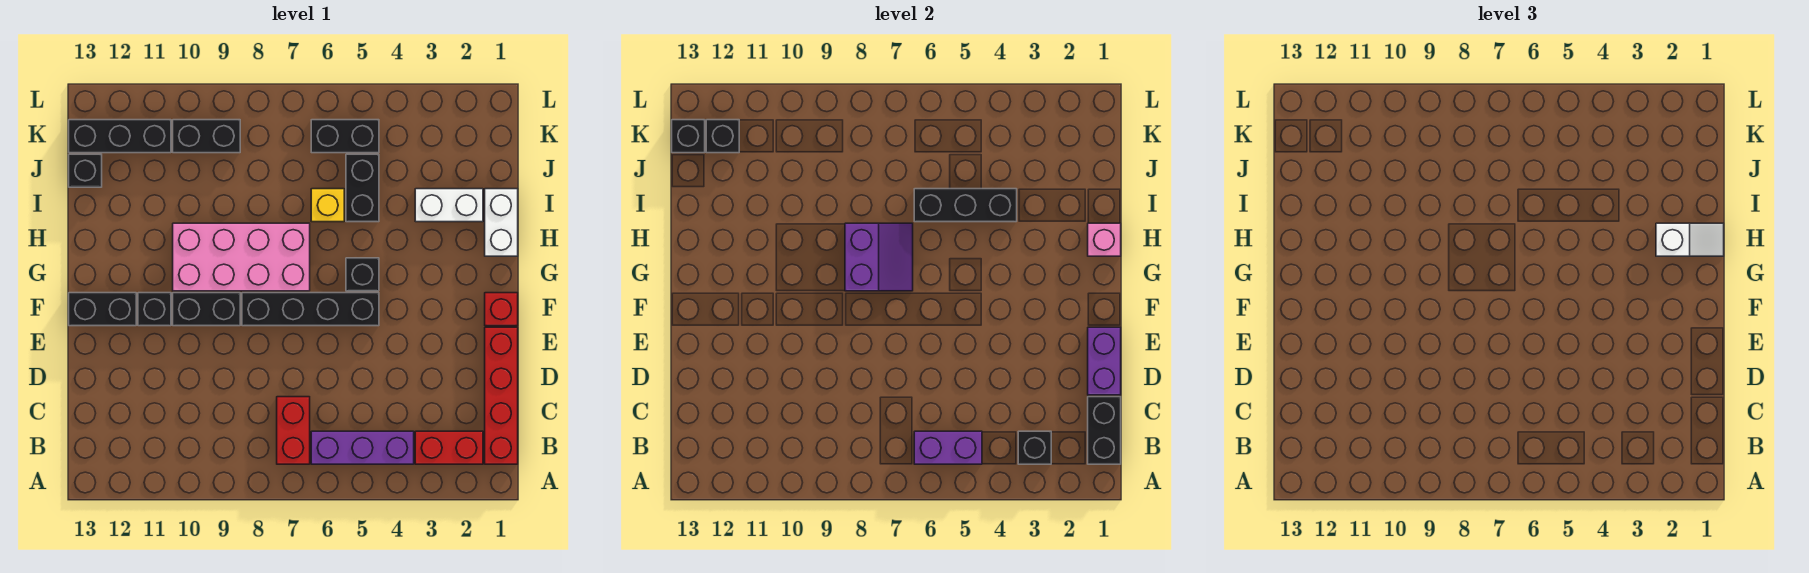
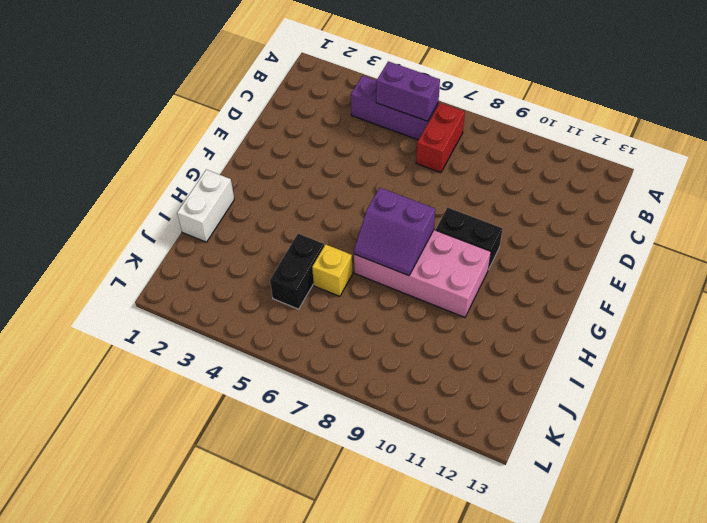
purple slope G7:H8 level 2 top G -> purple slope G7:H8 level 2 top 8
none -> red brick B1:E1 level 1
none -> red brick B2:B3 level 1
none -> red brick F1 level 1

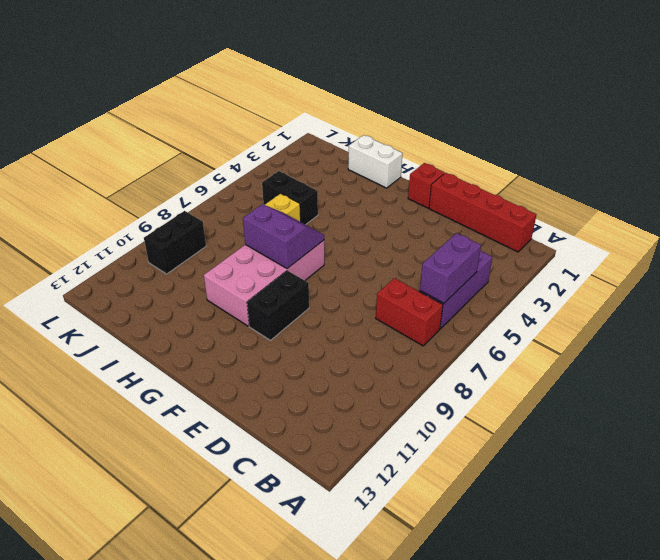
none -> red brick B2:B3 level 1
none -> black brick F5:F8 level 1
none -> black brick F11 level 1

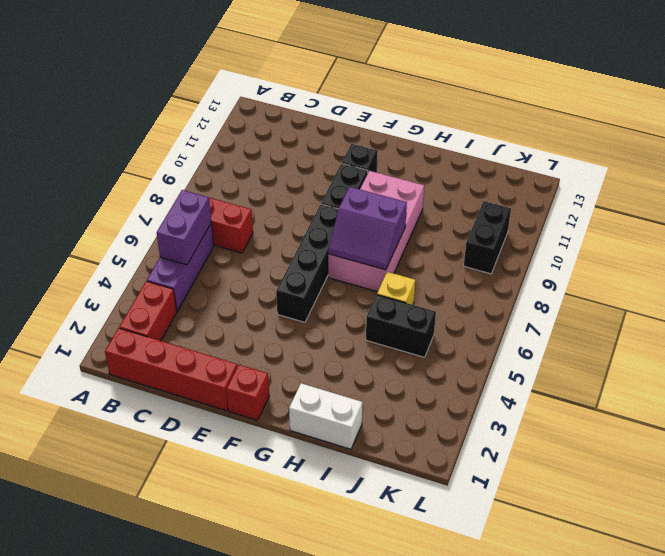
none -> black brick F12:F13 level 1
none -> black brick G5 level 1
none -> white brick I2:I3 level 1

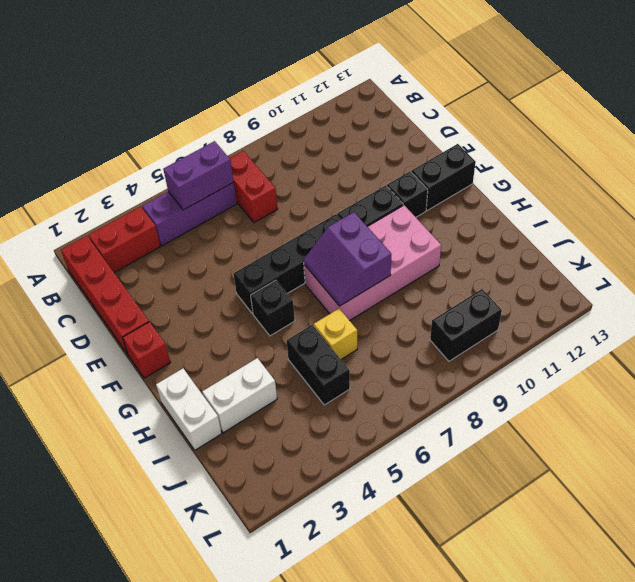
none -> black brick J13 level 1
none -> black brick K5:K6 level 1
none -> black brick K11:K13 level 1

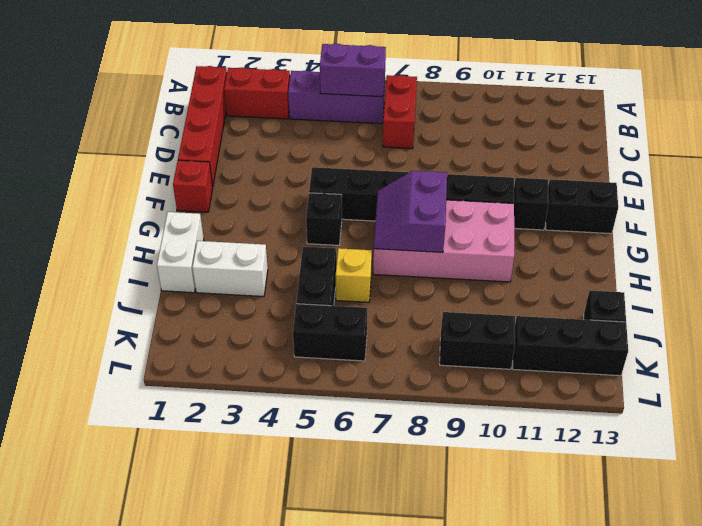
none -> black brick B1:C1 level 2
none -> black brick B3 level 2
none -> purple brick D1:E1 level 2

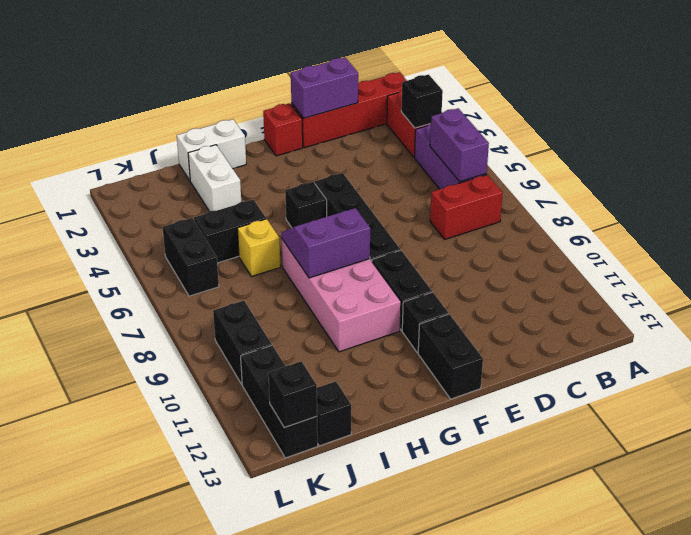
none -> black brick B1:C1 level 2
none -> pink brick H1 level 2
none -> black brick I4:I6 level 2

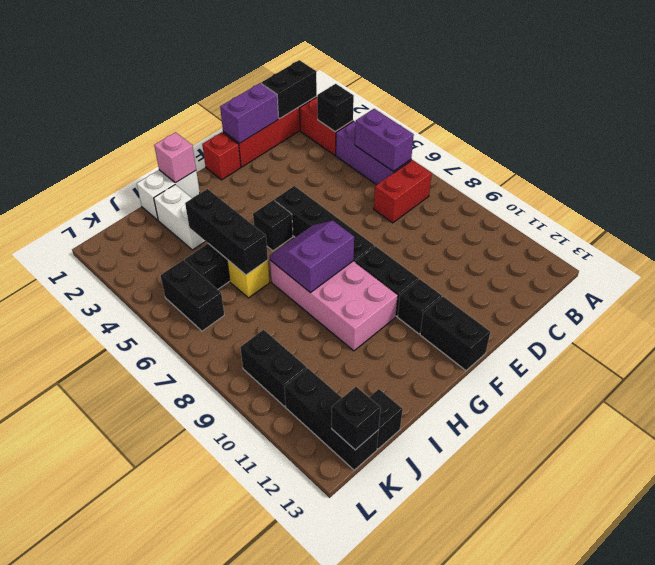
none -> black brick K12 level 2
none -> white slope H1:H2 level 3 top 2

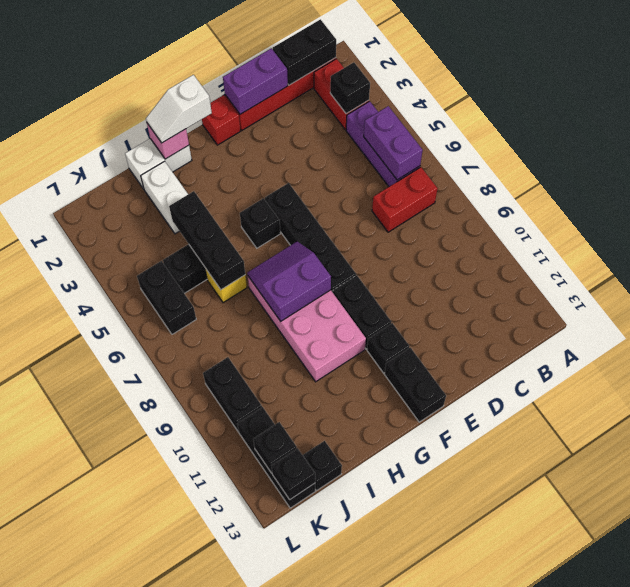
white slope G1:H1 level 3 top G -> white slope H1:H2 level 3 top 2

